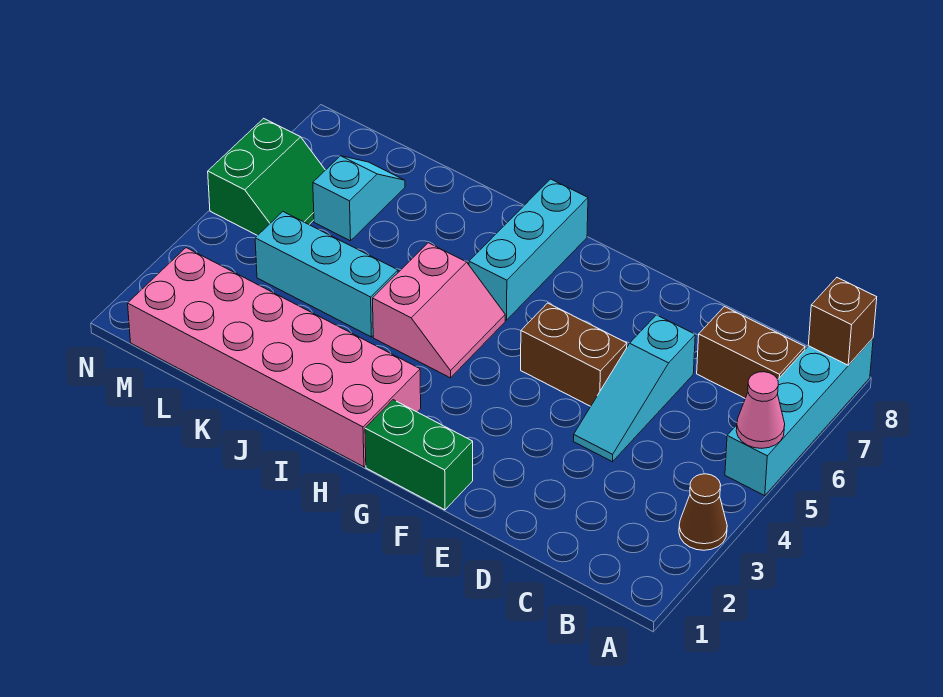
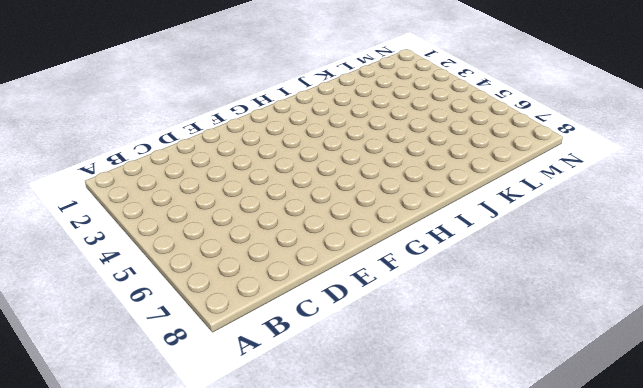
none -> brown cone A3 level 1
none -> cyan brick A5:A8 level 1
none -> brown brick B7:C7 level 1

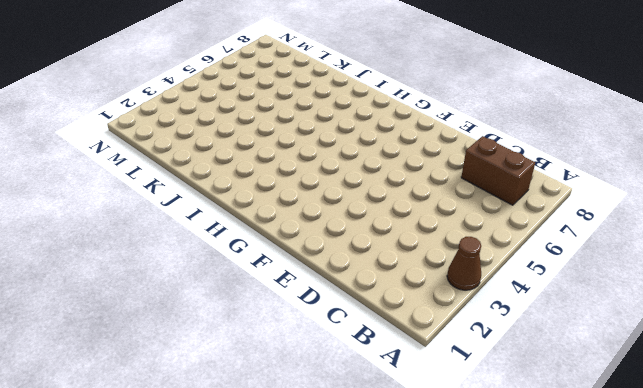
none -> cyan brick A5:A8 level 1
none -> cyan slope D4:D6 level 1 top 6
none -> brown brick E5:F5 level 1

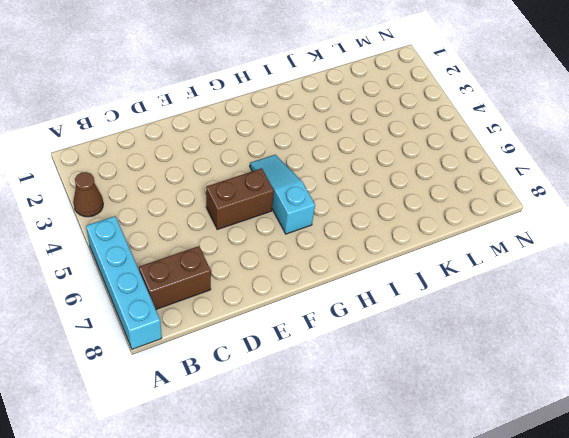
cyan slope G4:G6 level 1 top 6 -> cyan slope D4:D6 level 1 top 6
none -> green brick F1:G1 level 1
none -> pink brick H1:M2 level 1
none -> pink slope H4:I5 level 1 top I

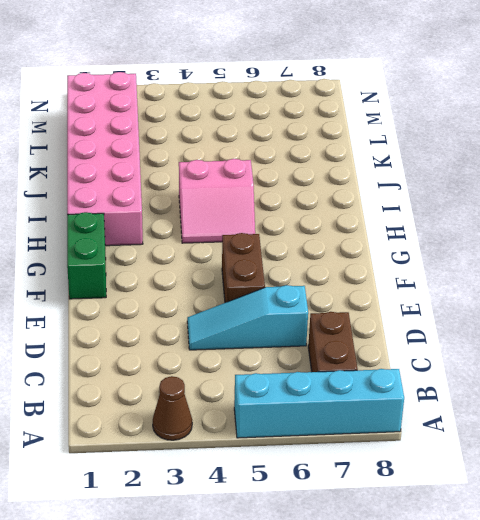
none -> cyan brick H6:H8 level 1
none -> cyan brick J4:L4 level 1
none -> cyan slope L6:L7 level 1 top 6

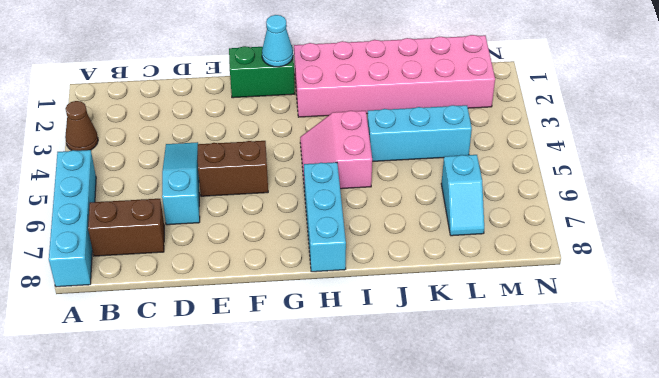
cyan cone G1 level 2 -> none
none -> green slope M5:N6 level 1 top N
none -> pink cone A5 level 2
none -> brown brick A8 level 2

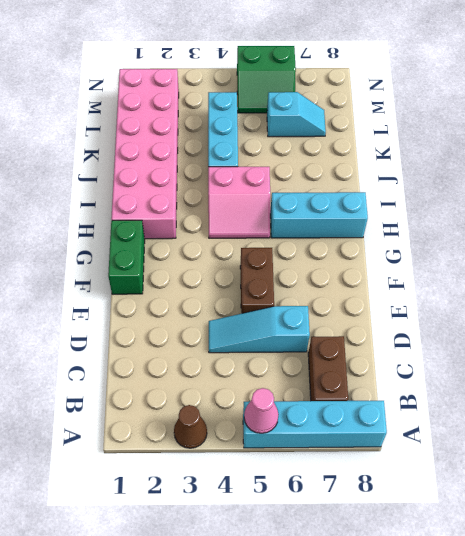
none -> brown brick A8 level 2

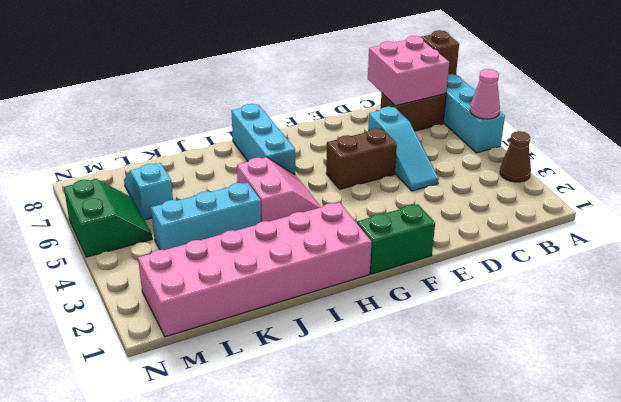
pink brick B7:C8 level 2 -> none

